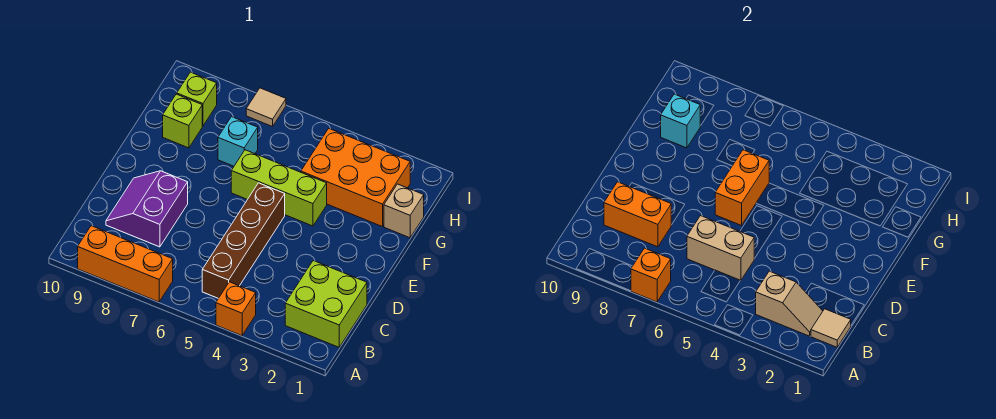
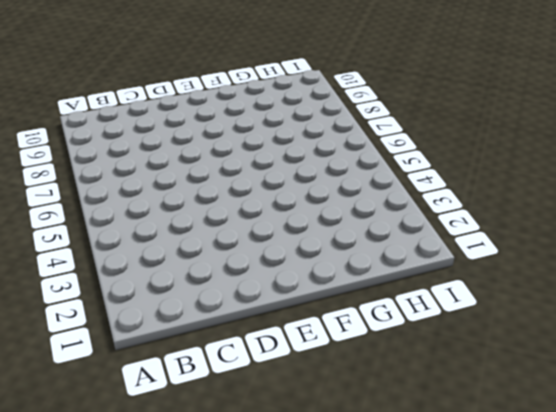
none -> orange brick A4 level 1
none -> orange brick A7:A9 level 1
none -> lime brick B1:C2 level 1

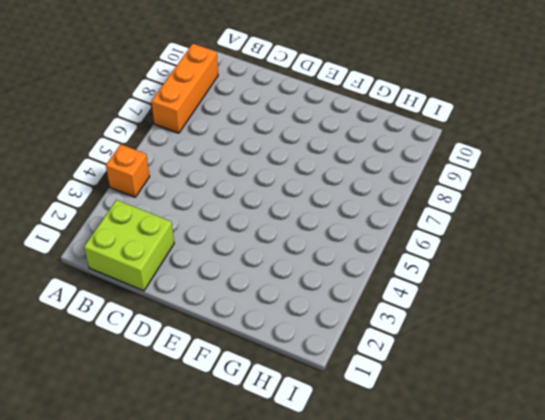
none -> brown brick B5:E5 level 1
none -> purple slope C8:D9 level 1 top 8
none -> lime brick F4:F6 level 1

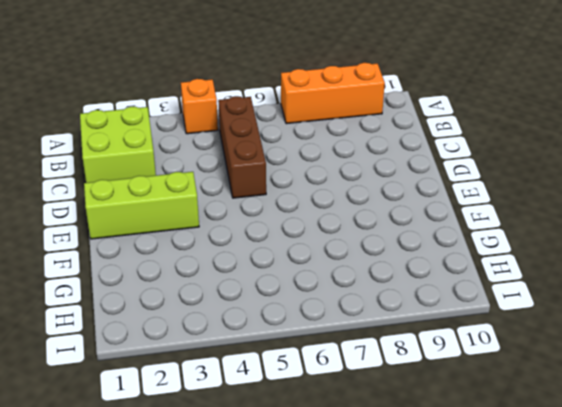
brown brick B5:D5 level 1 -> brown brick B5:E5 level 1
lime brick E1:E3 level 1 -> lime brick F4:F6 level 1
none -> purple slope C8:D9 level 1 top 8
none -> tan brick G1 level 1
none -> orange brick G2:H4 level 1

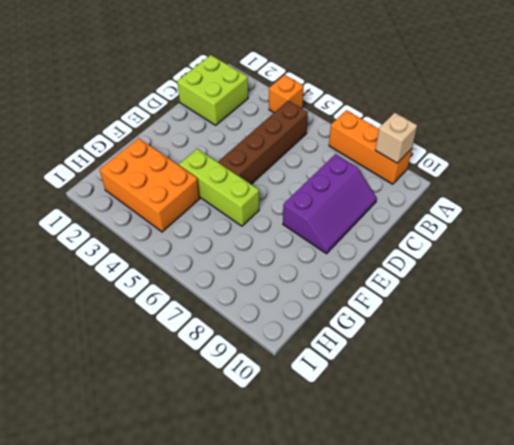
tan brick A9 level 2 -> tan brick G1 level 1
purple slope C8:E9 level 1 top 8 -> purple slope C8:D9 level 1 top 8
none -> cyan brick G7 level 1
none -> lime brick G9 level 1
none -> lime brick H9 level 1

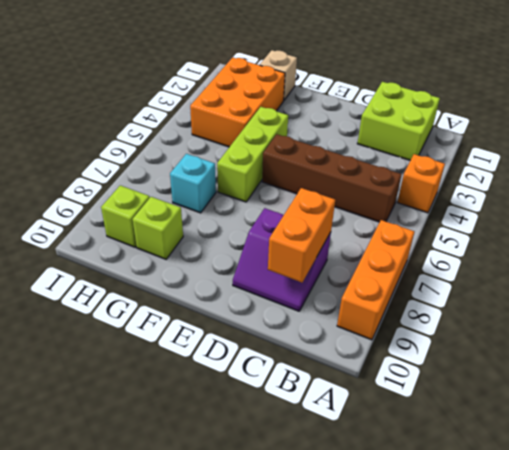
none -> tan tile I7 level 1
none -> orange brick A7 level 2
none -> tan tile B1 level 2

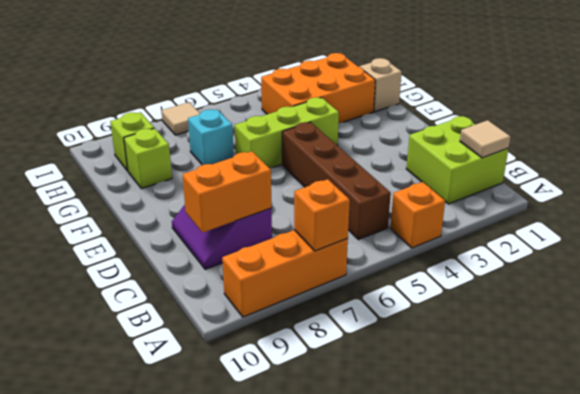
none -> tan slope B2:B3 level 2 top 3
none -> tan brick C5:C6 level 2
none -> orange brick E6:F6 level 2

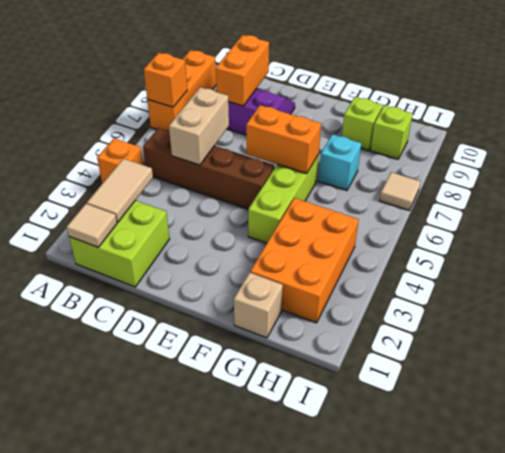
tan tile B2:B3 level 2 -> tan slope B2:B3 level 2 top 3
none -> cyan brick G9 level 2

